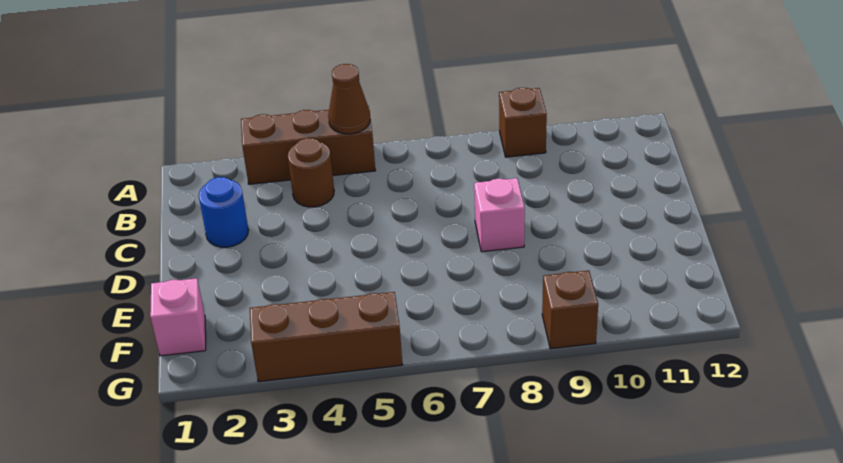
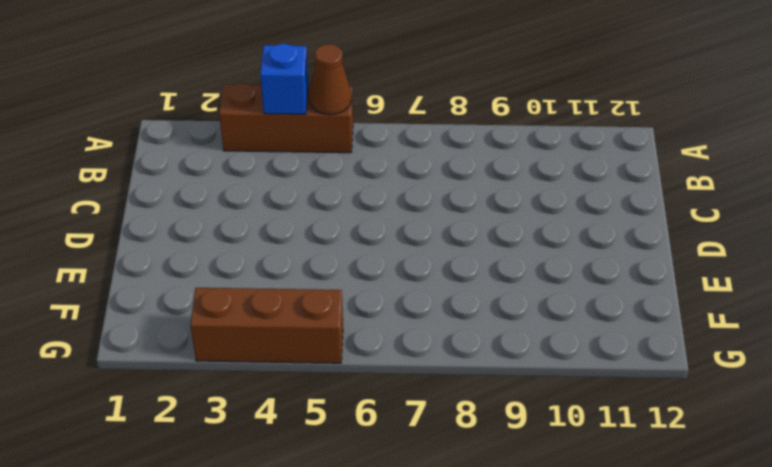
blue brick A4 level 2 -> none
none -> brown brick A9 level 1
none -> brown round brick B4 level 1

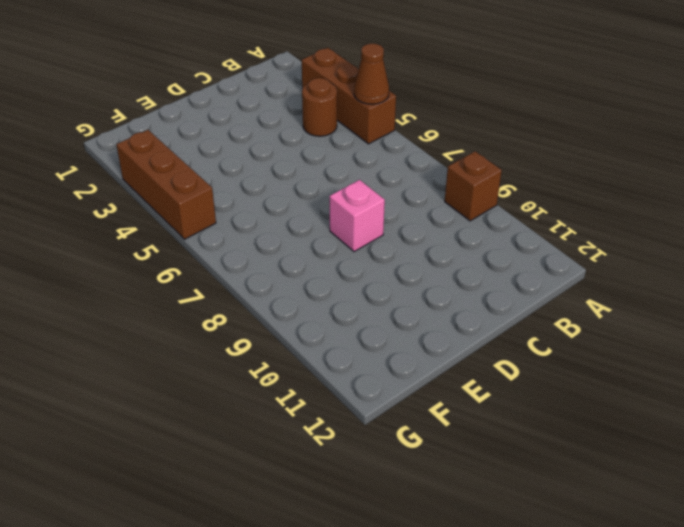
none -> blue round brick C2 level 1
none -> pink brick F1 level 1

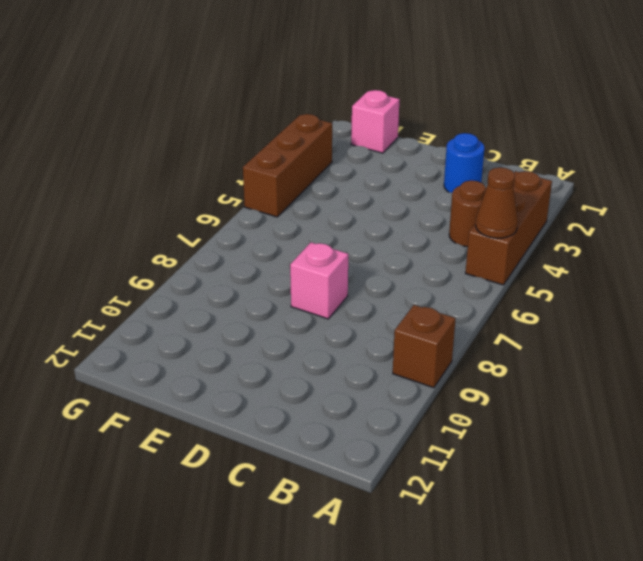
none -> brown brick G9 level 1

